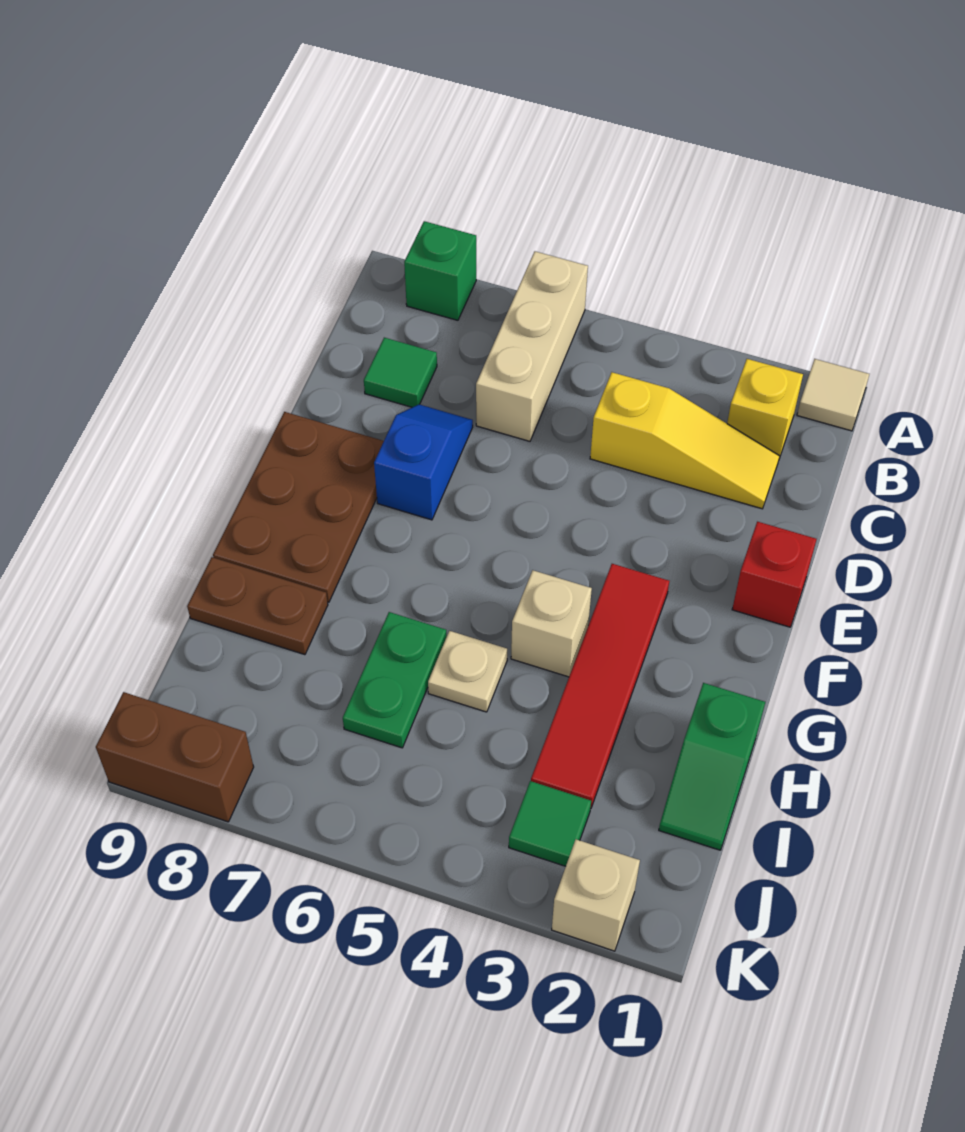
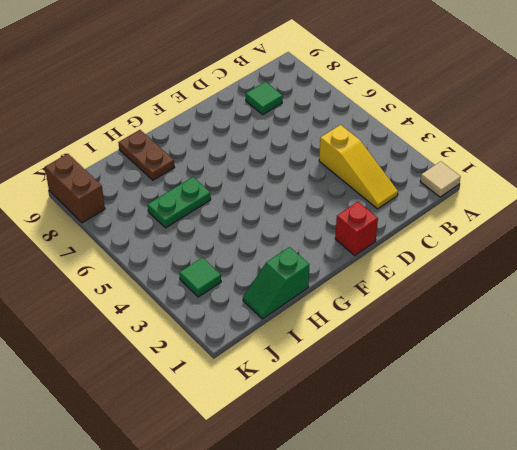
none -> tan brick A6:C6 level 1
none -> green brick A8 level 1
none -> yellow brick B2 level 1

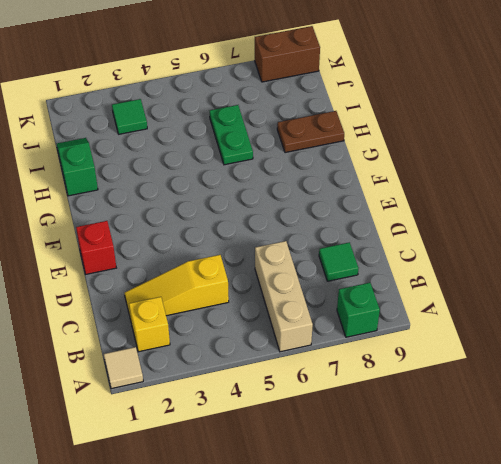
none -> blue slope D7:E7 level 1 top E
none -> brown plate E8:G9 level 1
none -> red tile F3:I3 level 1

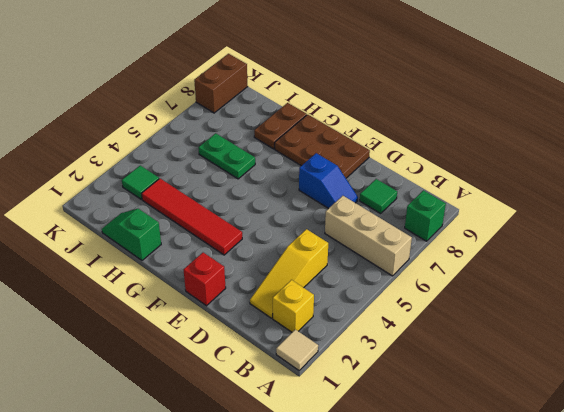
none -> tan brick G4 level 1
none -> tan plate H5 level 1
none -> tan brick K2 level 1

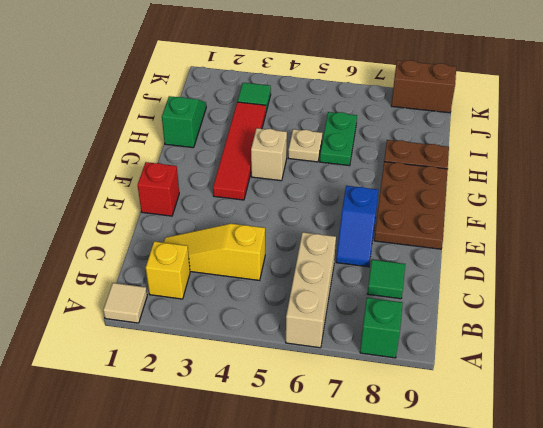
none -> tan brick K2 level 1

